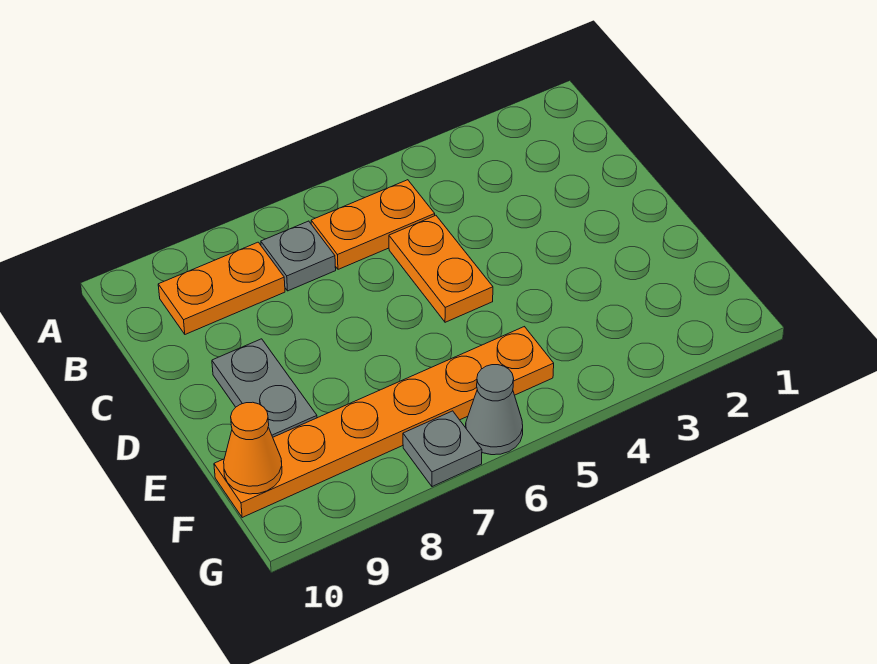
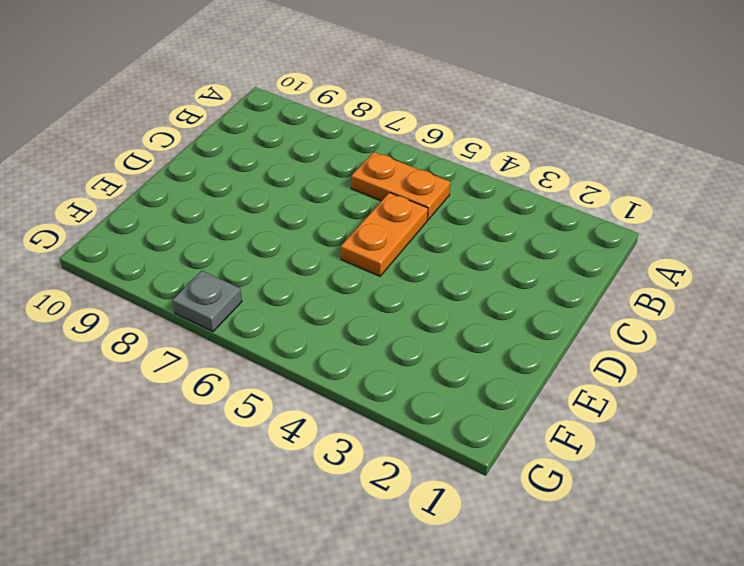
none -> grey plate B7 level 1
none -> orange plate B8:B9 level 1

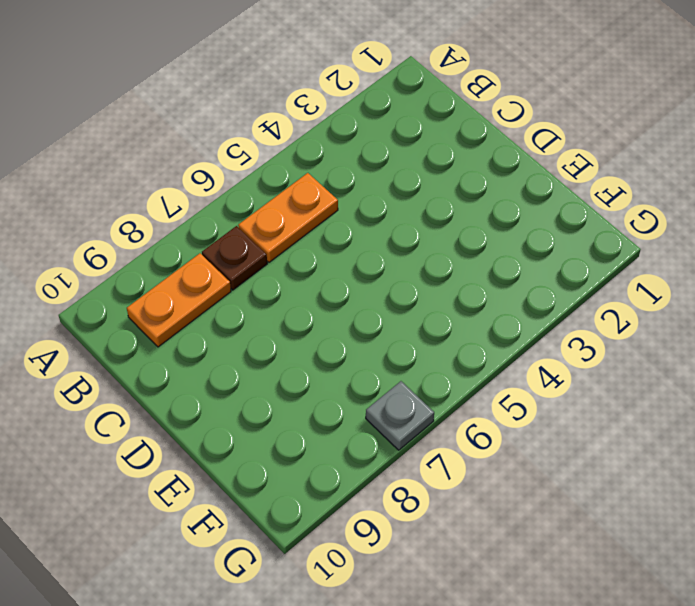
brown plate B7 level 1 -> grey plate B7 level 1
none -> orange plate C5:D5 level 1
none -> grey plate D9:E9 level 1

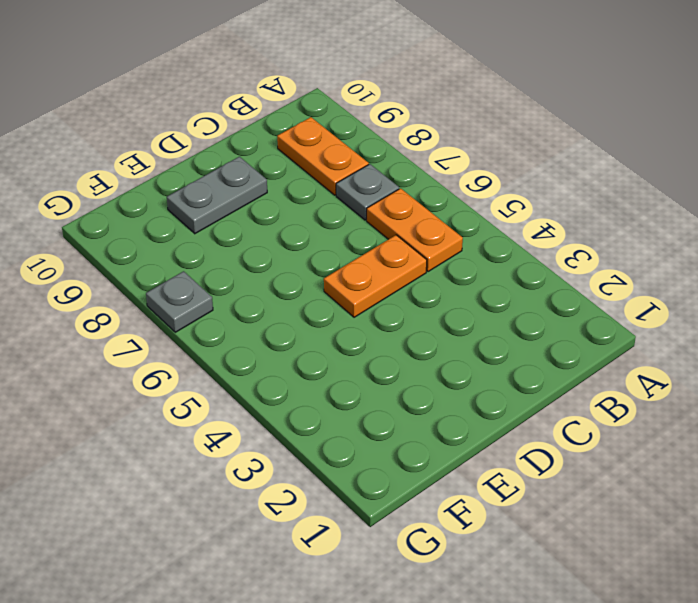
none -> orange plate F5:F10 level 1
none -> grey cone G6 level 1

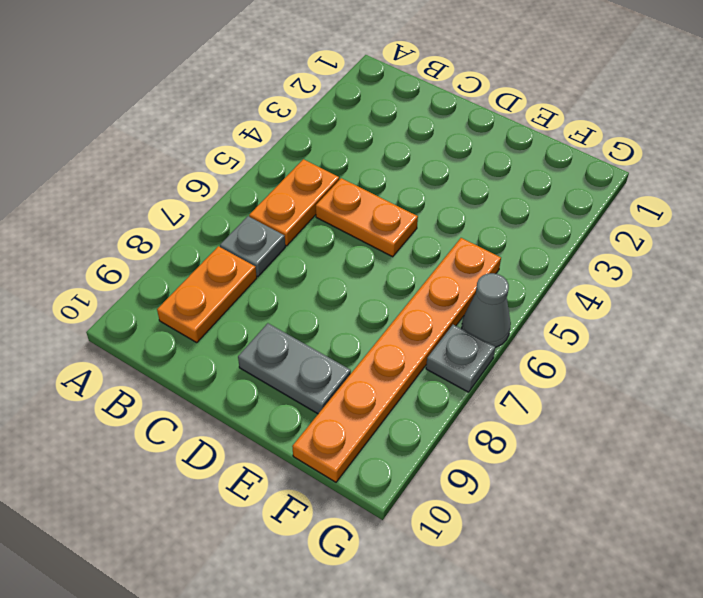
none -> orange cone F10 level 2

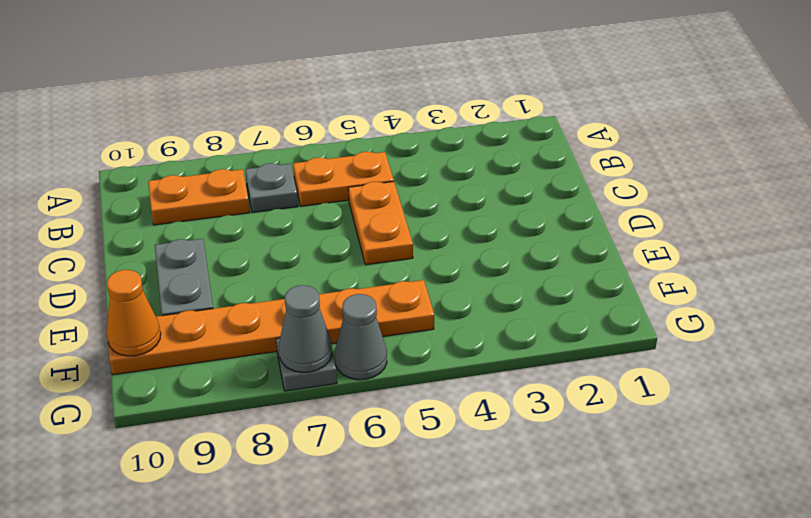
grey cone G7 level 2 -> none

